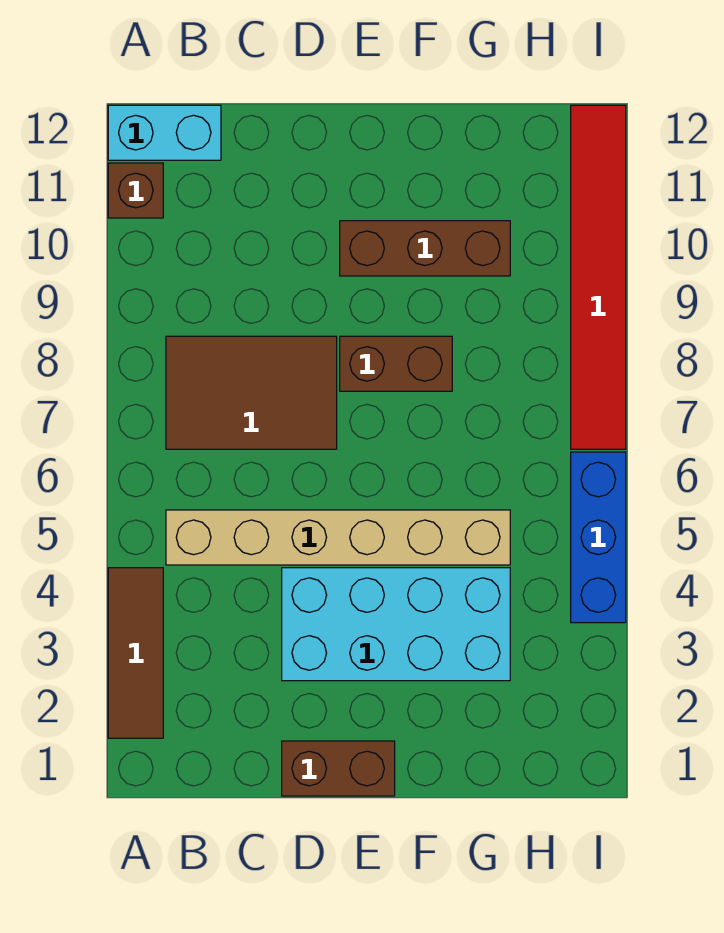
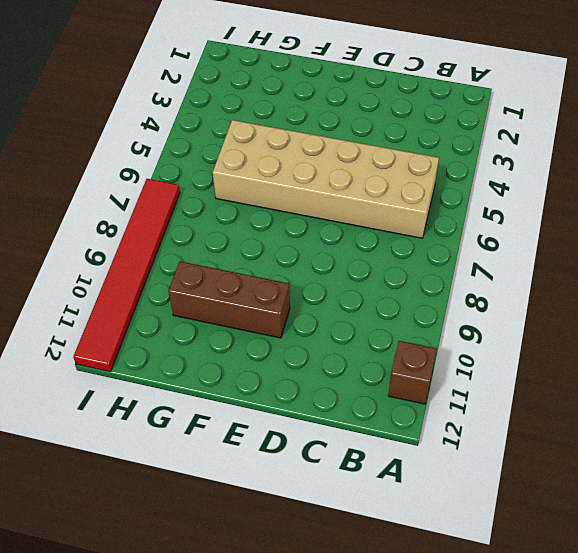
tan brick B5:G6 level 1 -> tan brick B5:G5 level 1
none -> brown tile A2:A4 level 1
none -> cyan brick A12:B12 level 1

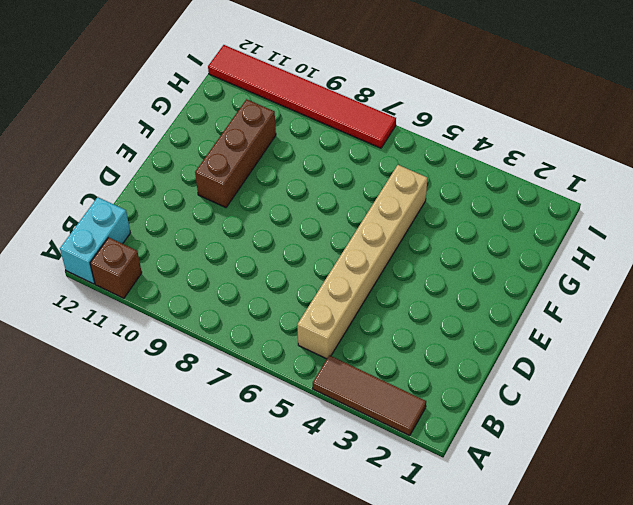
none -> brown tile B7:D8 level 1
none -> brown brick D1:E1 level 1

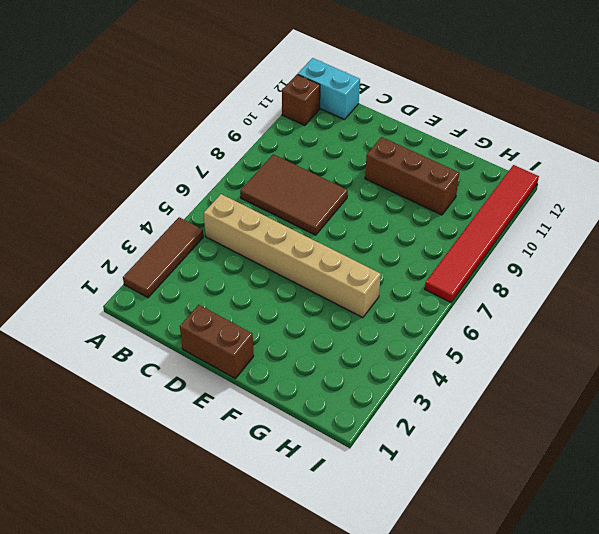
none -> cyan brick D3:G4 level 1
none -> brown brick E8:F8 level 1

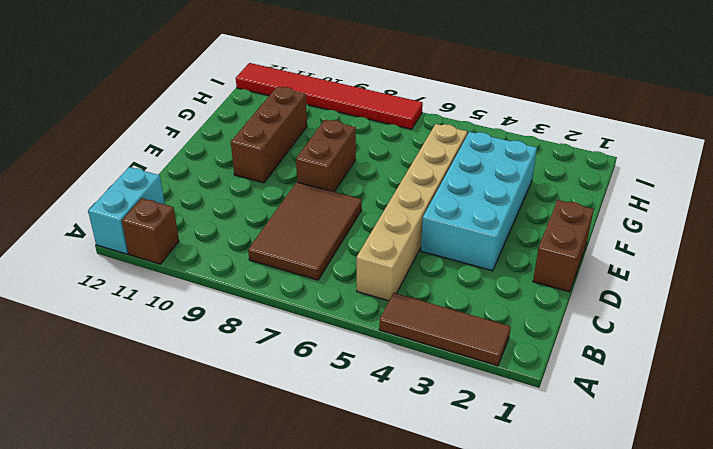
none -> blue brick I4:I6 level 1

